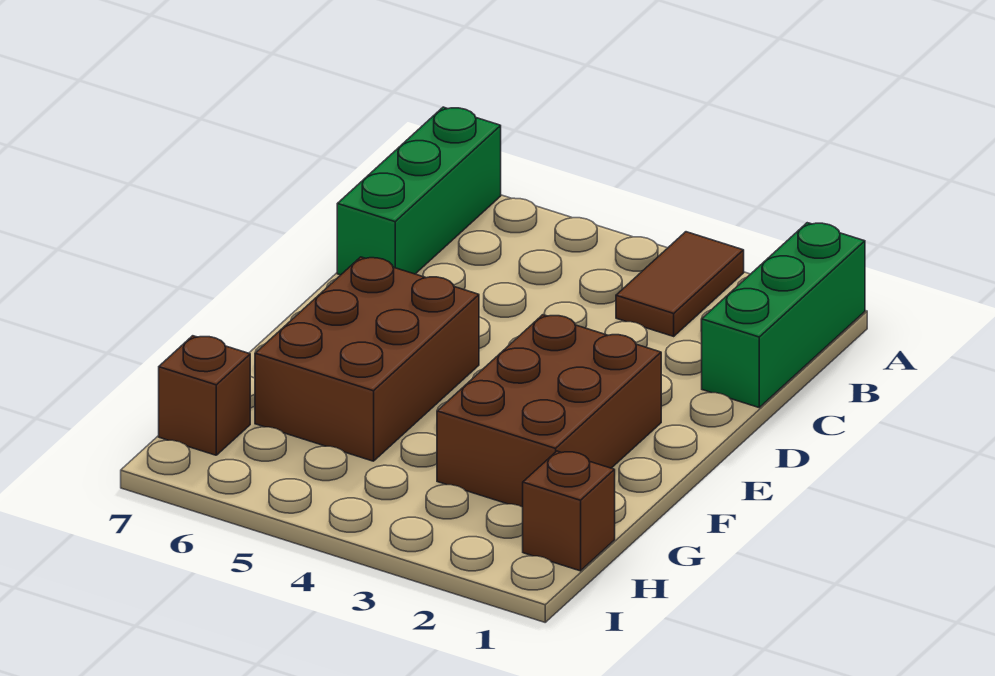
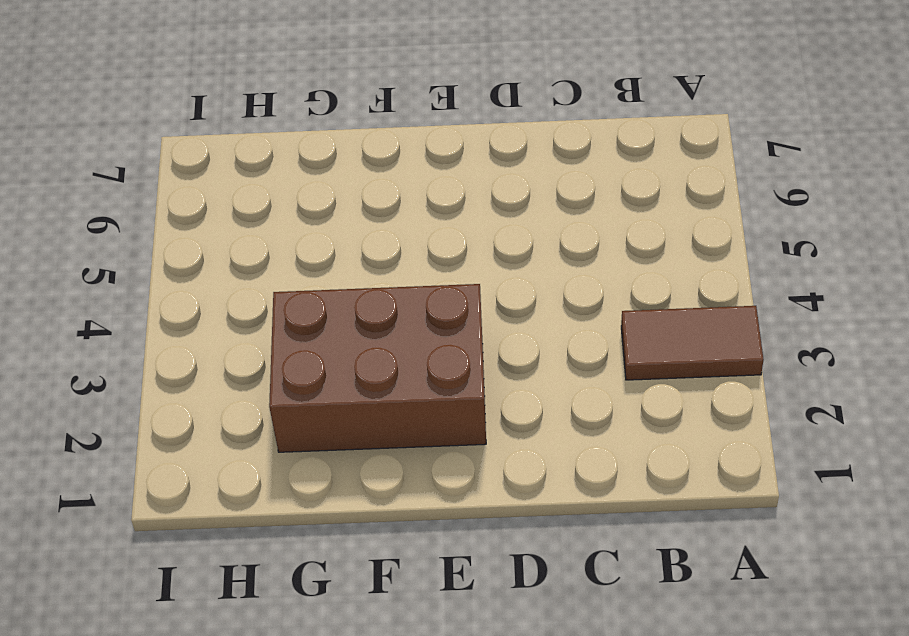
none -> green brick A1:C1 level 1
none -> green brick A7:C7 level 1

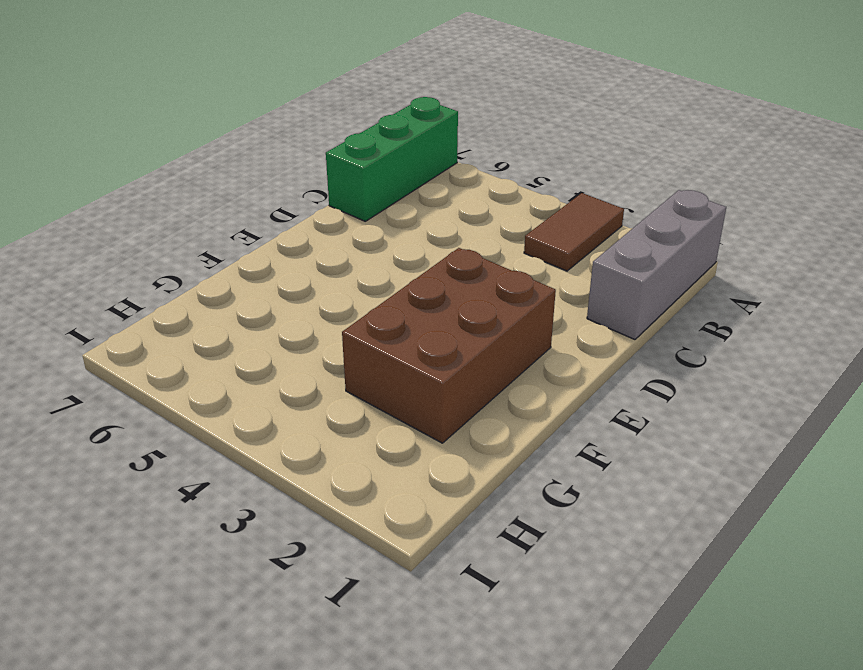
grey brick A1:C1 level 1 -> green brick A1:C1 level 1
none -> brown brick E5:G6 level 1
none -> brown brick H1 level 1

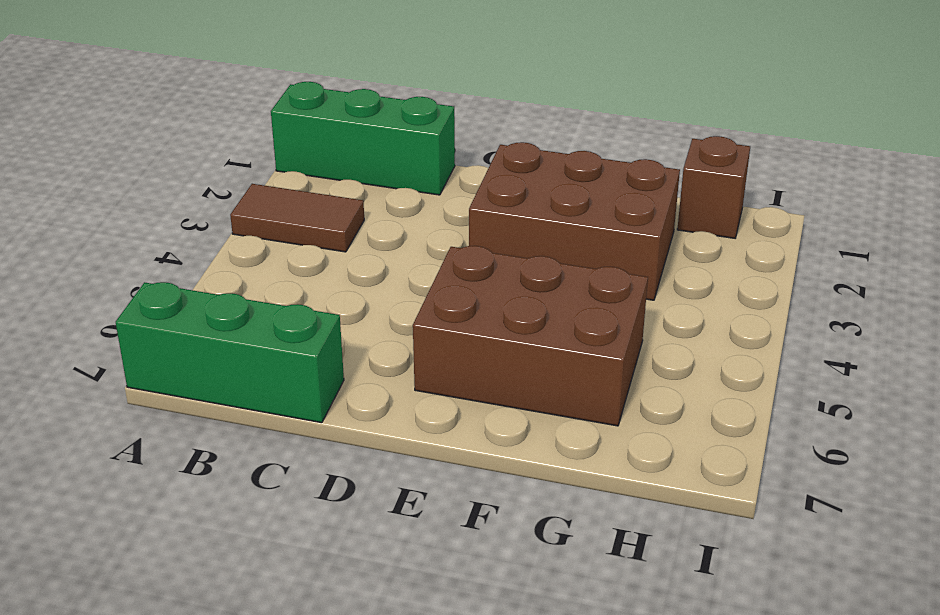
none -> brown brick H7 level 1

